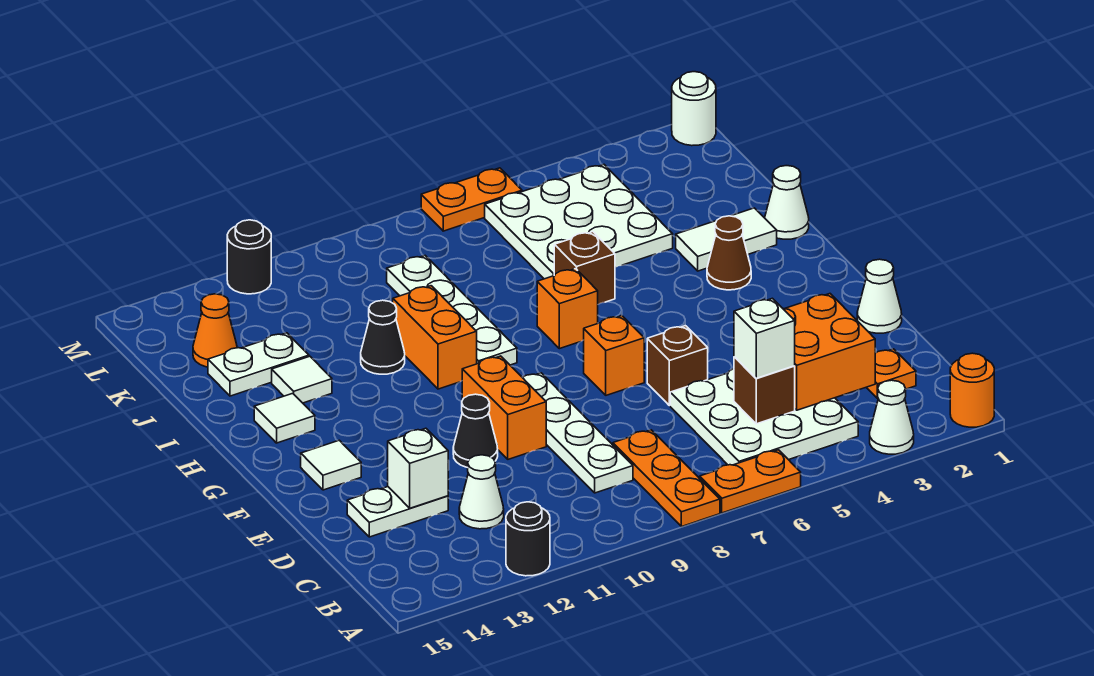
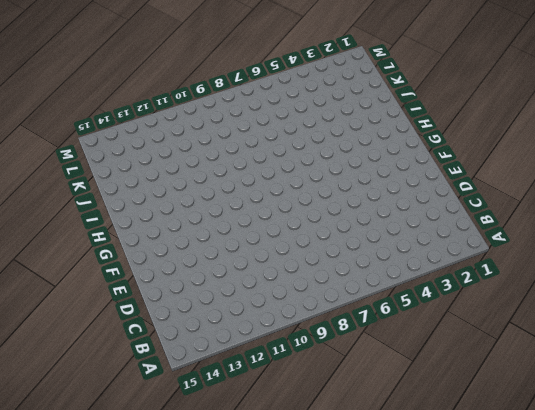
none -> orange round brick A1 level 1
none -> white cone A3 level 1
none -> orange plate A6:A7 level 1
none -> orange plate A8:C8 level 1

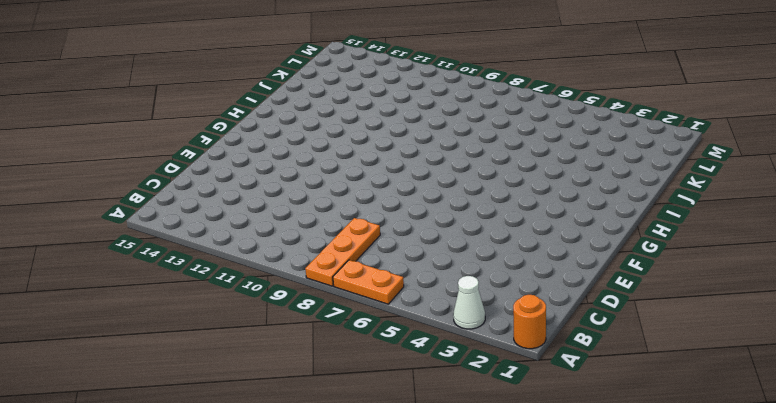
none -> black round brick A12 level 1
none -> white plate B4:D6 level 1
none -> orange plate C2 level 1
none -> white plate C9:F9 level 1

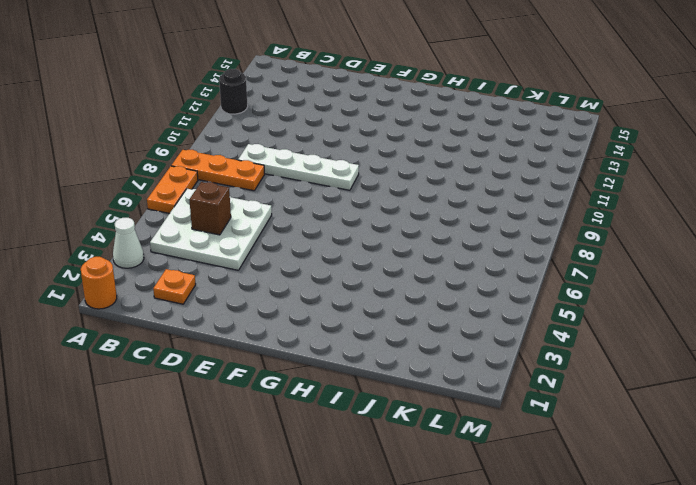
none -> white cone C12 level 1
none -> white plate D13:D14 level 1
none -> white cone E1 level 1
none -> brown brick E6 level 1

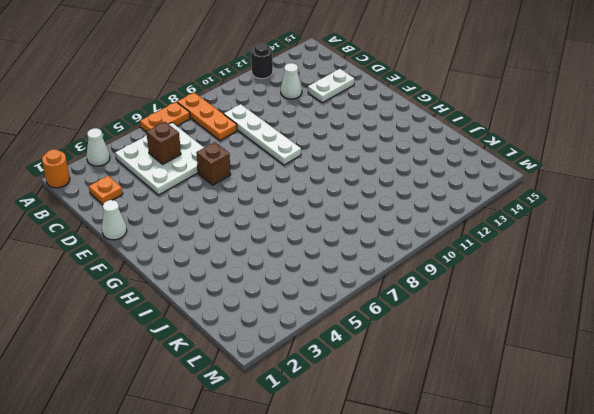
none -> orange brick E10:F10 level 1
none -> black cone E11 level 1
none -> orange brick F7 level 1
none -> white tile F14 level 1

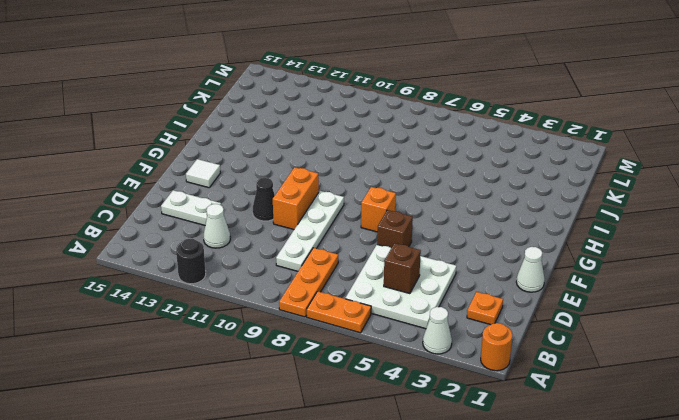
none -> brown cone H3 level 1
none -> orange brick H7 level 1
none -> white plate H9:K9 level 1
none -> orange brick H10:I10 level 1

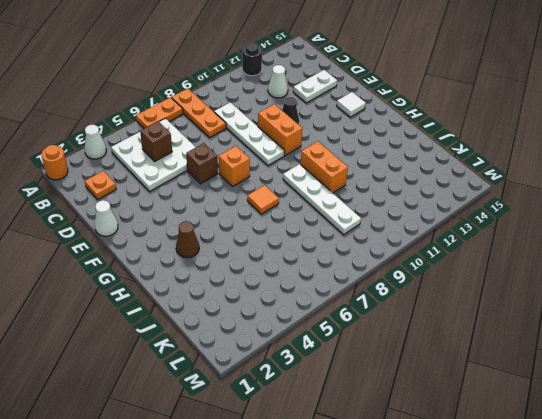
orange tile H7 level 1 -> orange brick H7 level 1
none -> white tile H14 level 1
none -> white cone I1 level 1
none -> white tile I2:I3 level 1
none -> brown brick I6 level 1

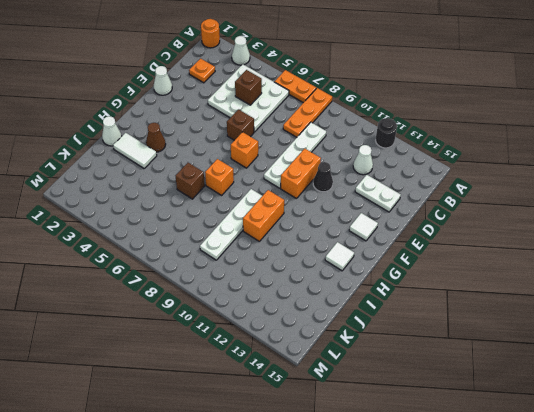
none -> black cone I11 level 1
none -> white tile I13 level 1
none -> white plate J4:L6 level 1
none -> white plate J13:J14 level 1

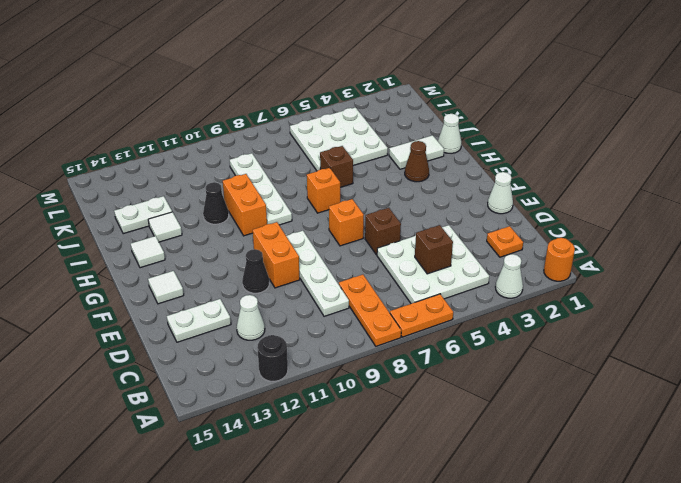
none -> orange cone K14 level 1
none -> white round brick M1 level 1
none -> orange plate M6:M7 level 1
none -> black round brick M12 level 1

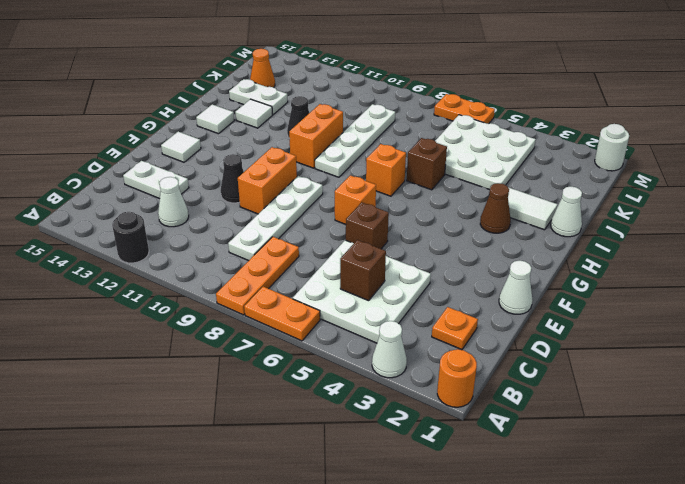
none -> black round brick M12 level 1
none -> orange brick C3:D4 level 2
none -> white brick D13 level 2
none -> white brick C5 level 3

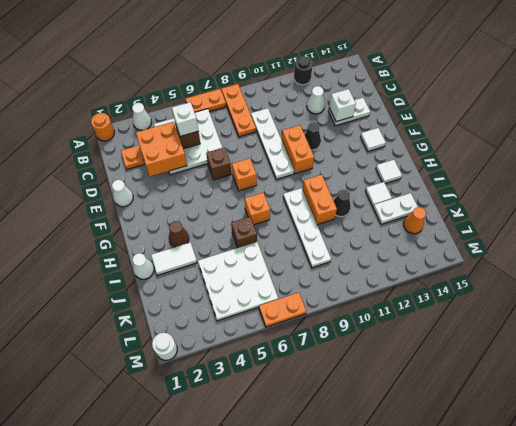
none -> black round brick M12 level 1

